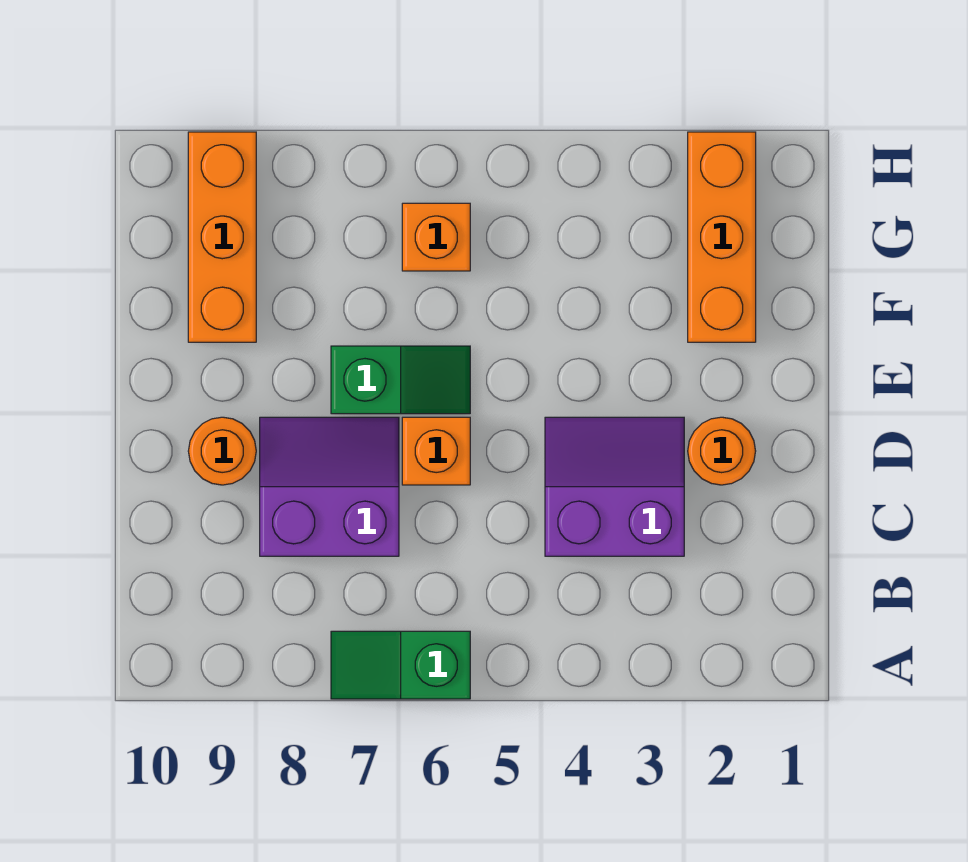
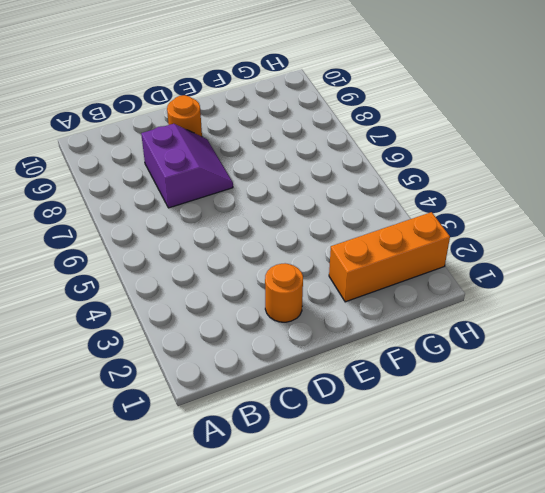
none -> green slope A6:A7 level 1 top 6
none -> purple slope C3:D4 level 1 top C

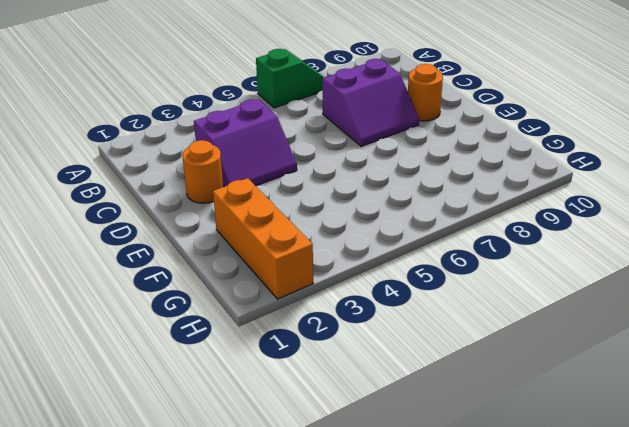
none -> orange brick D6 level 1
none -> green slope E6:E7 level 1 top 7

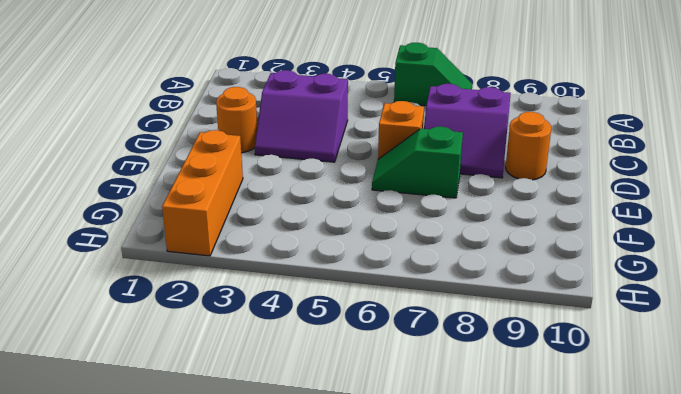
none -> orange brick F9:H9 level 1
none -> orange brick G6 level 1

